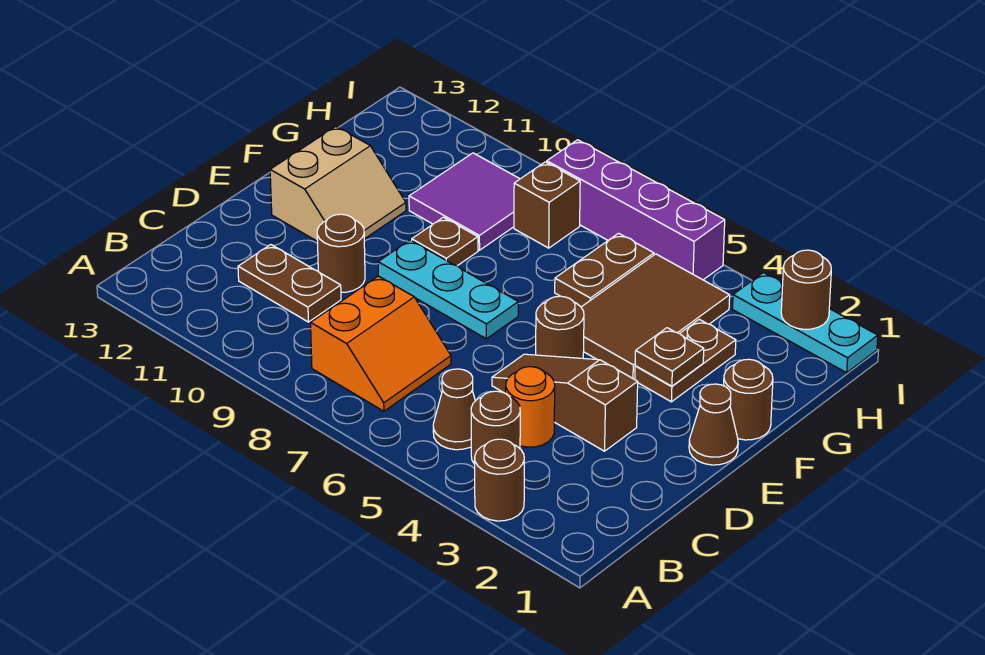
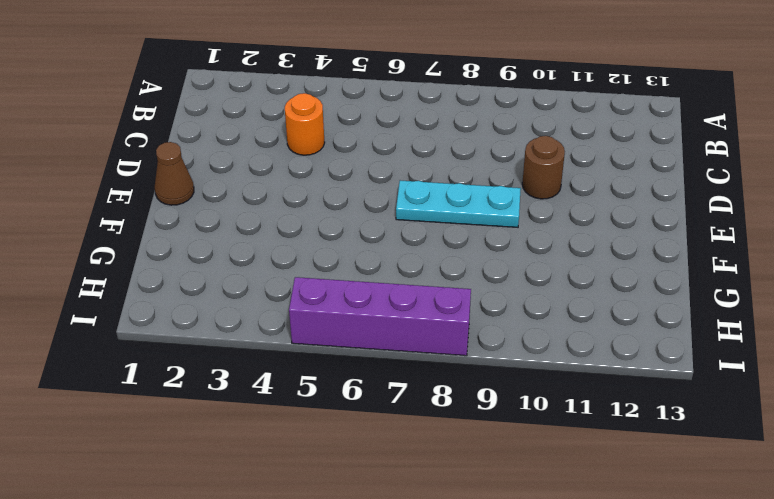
none -> brown round brick A3 level 1
none -> brown round brick B4 level 1
none -> brown cone B5 level 1

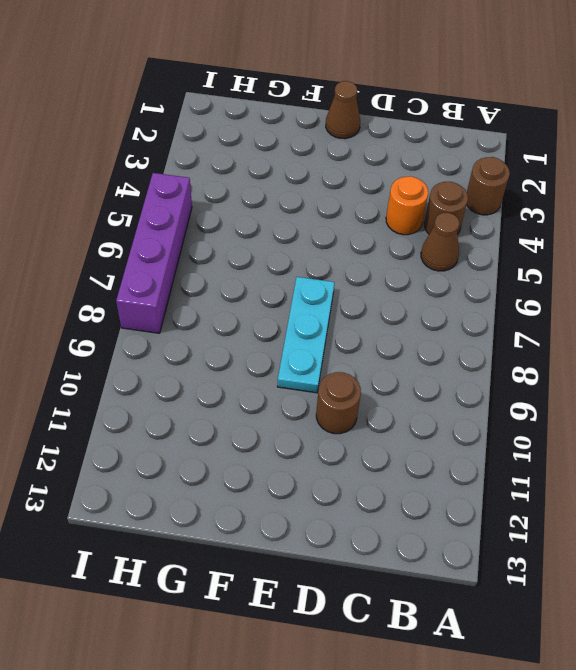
none -> orange slope B7:C8 level 1 top 8
none -> brown plate C10:C11 level 1
none -> brown slope D3:D5 level 1 top 3

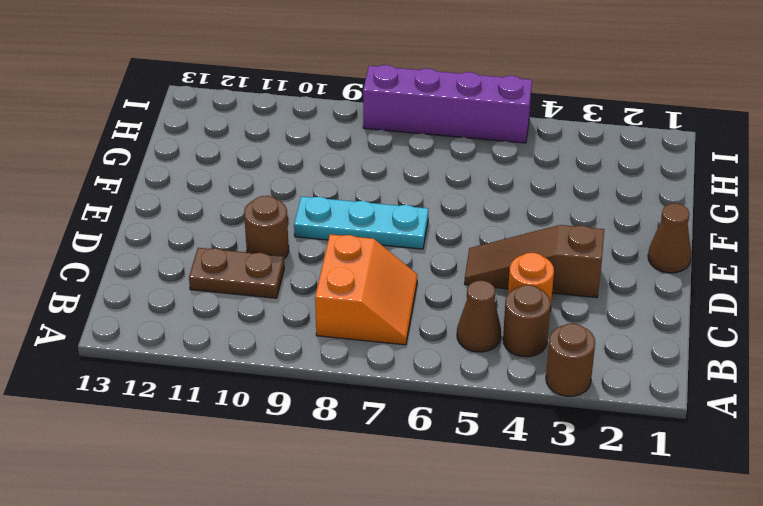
none -> brown round brick E5 level 1
none -> tan slope E11:F12 level 1 top 12
none -> brown round brick F1 level 1

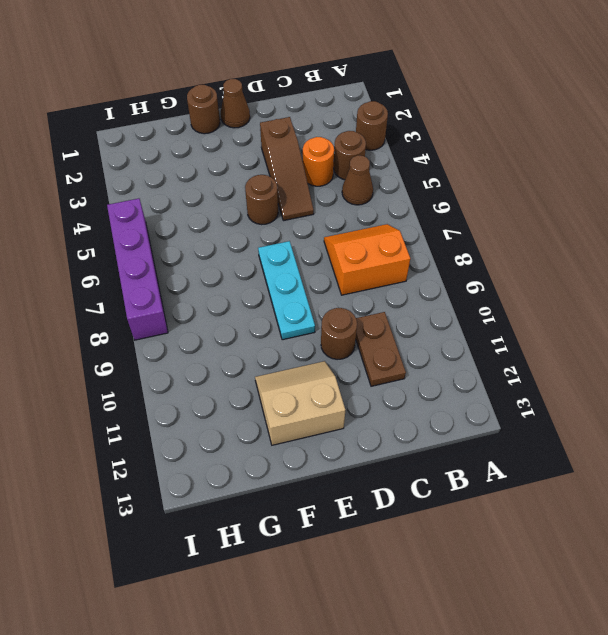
none -> brown plate F3:G3 level 1
none -> brown tile F4:H5 level 1
none -> brown plate F9 level 1

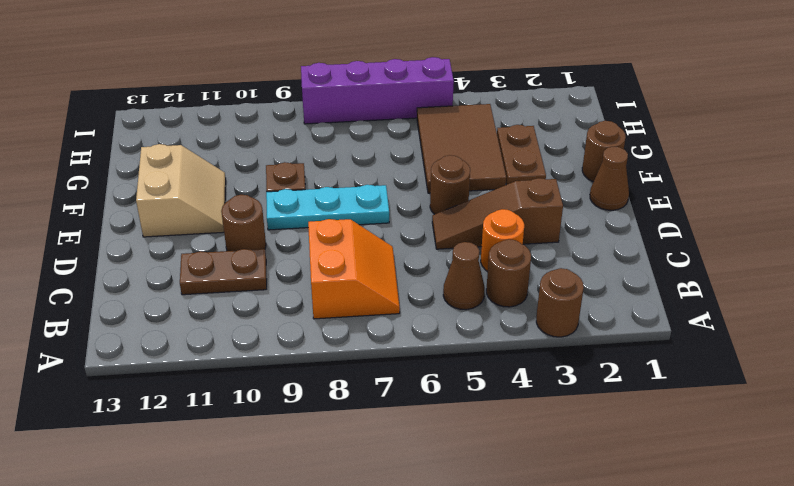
none -> brown plate G6:H6 level 1
none -> purple tile G9:H10 level 1
none -> brown brick H8 level 1

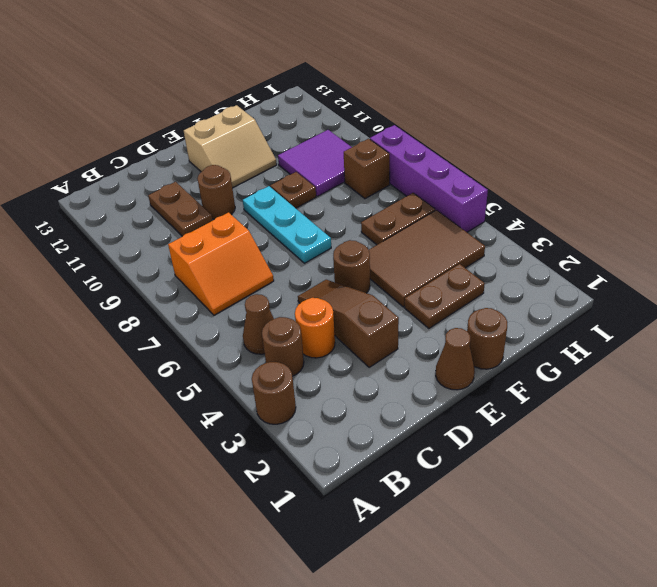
none -> cyan plate I1:I3 level 1
none -> brown plate F3 level 2
none -> brown round brick I2 level 2

